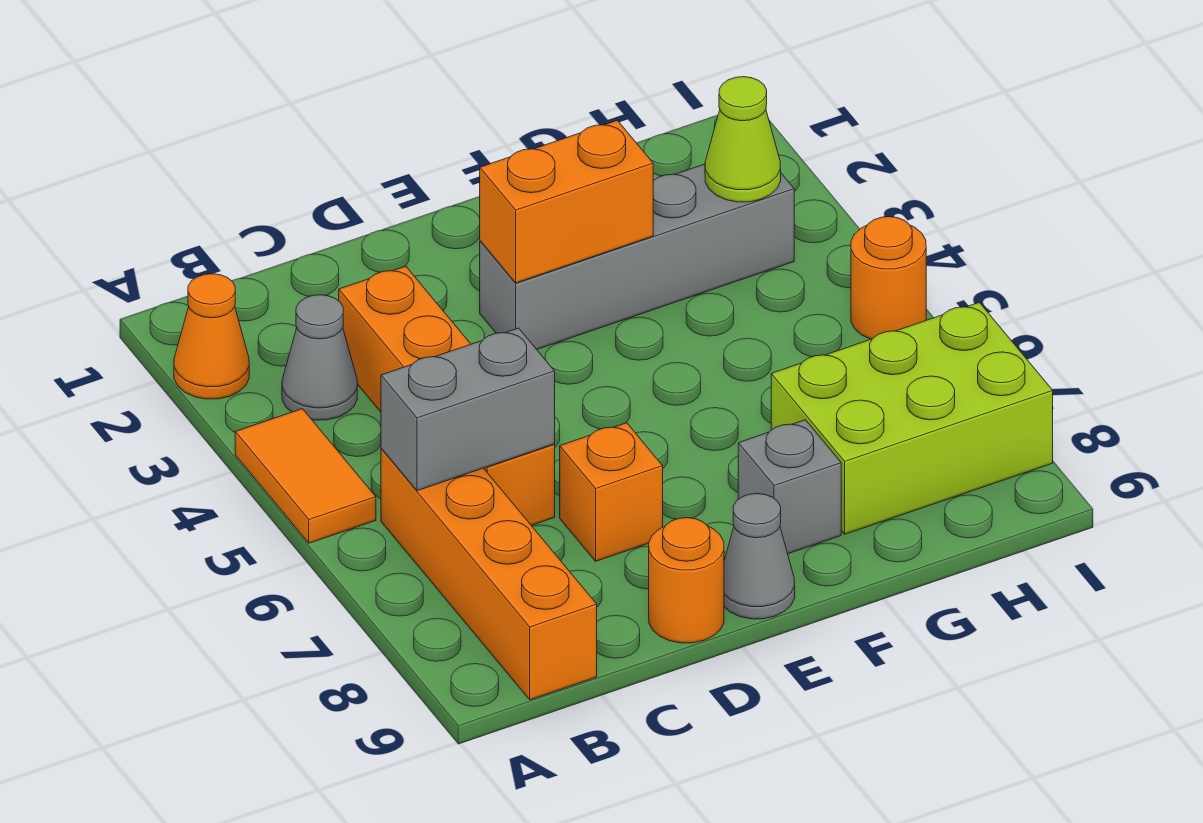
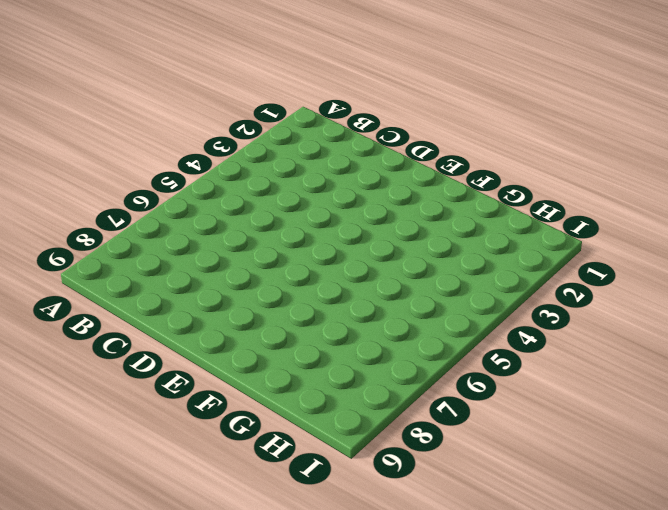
none -> orange cone A2 level 1
none -> orange tile A4:A5 level 1
none -> grey cone B3 level 1

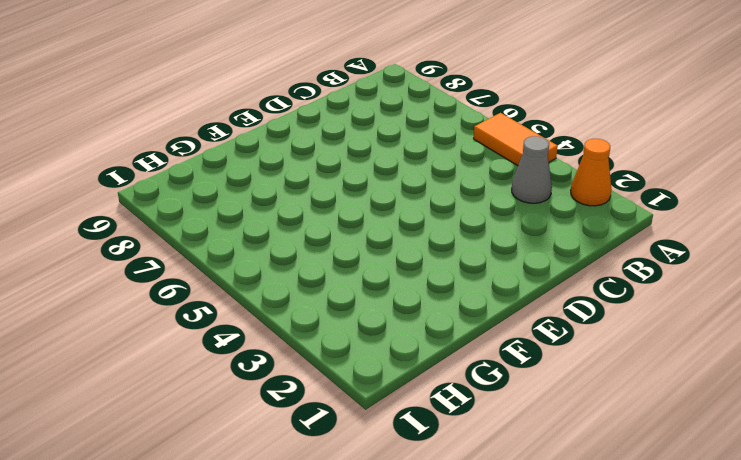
none -> orange brick B6:B9 level 1
none -> orange brick C3:C6 level 1
none -> orange brick D7 level 1

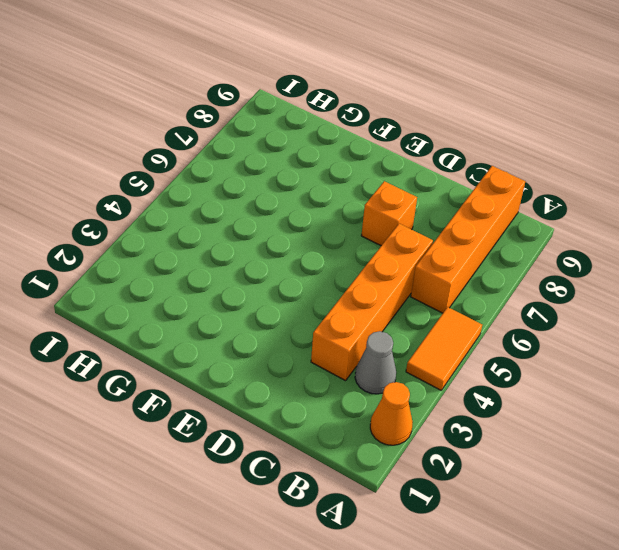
none -> orange round brick D9 level 1
none -> grey brick E3:H3 level 1
none -> grey cone E9 level 1

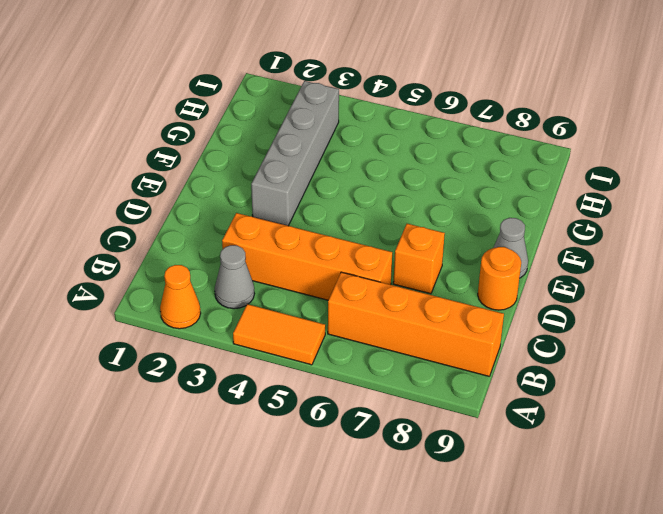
none -> grey brick F8 level 1
none -> lime brick G7:I8 level 1
none -> orange round brick I5 level 1

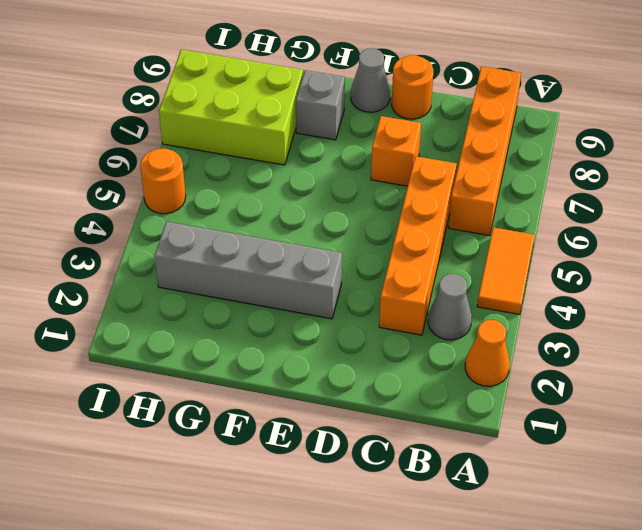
none -> grey brick B6:C6 level 2
none -> orange brick E3:F3 level 2
none -> lime cone H3 level 2

